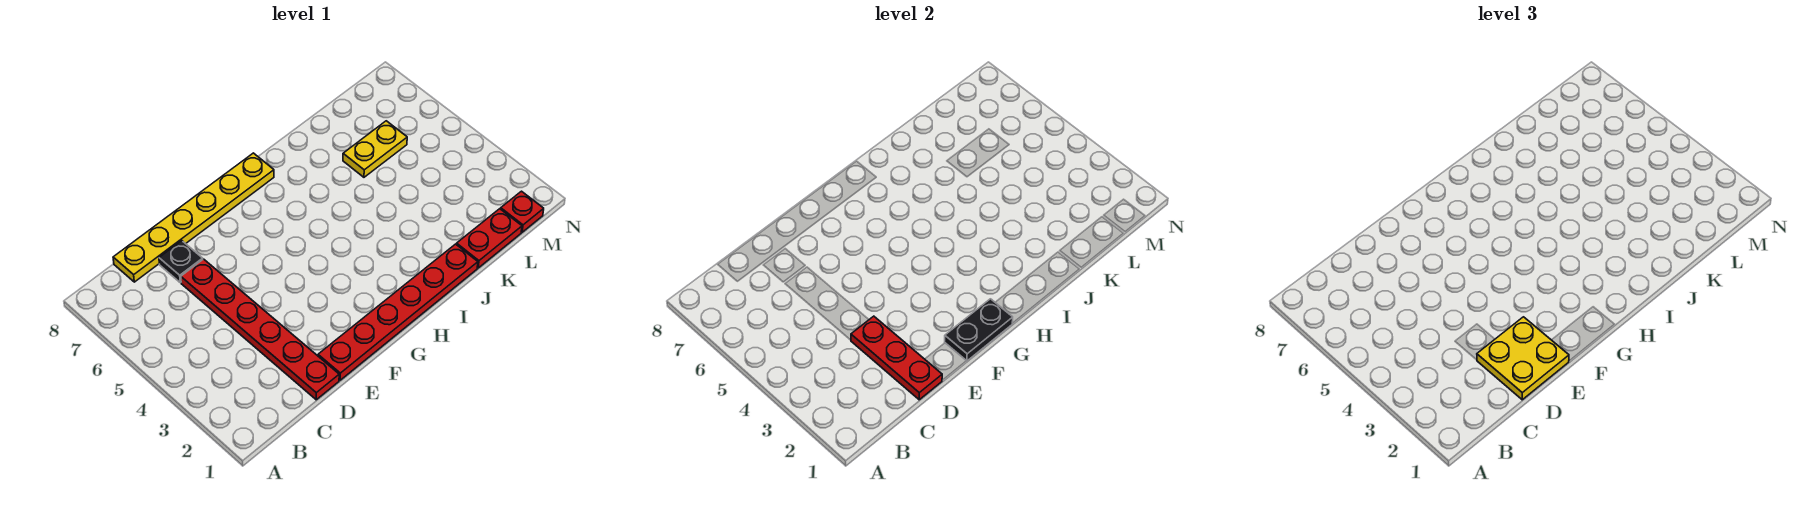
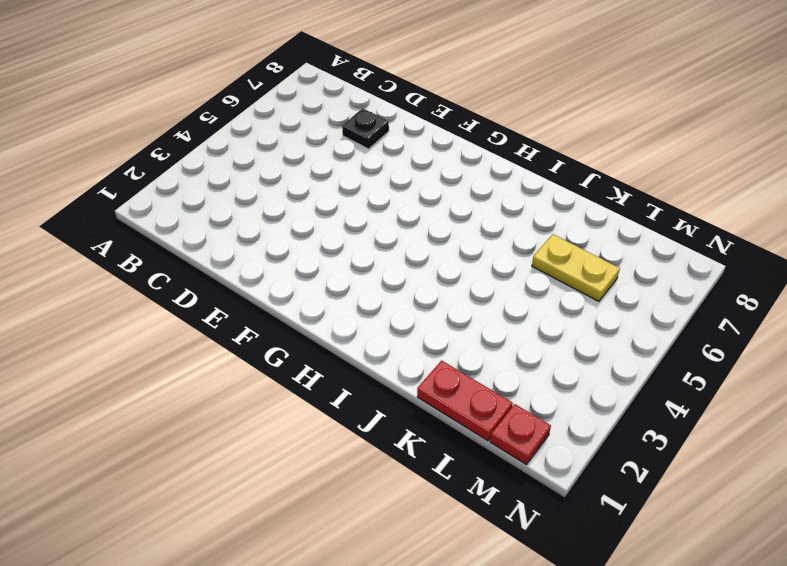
none -> yellow plate C8:H8 level 1
none -> red plate D1:D6 level 1

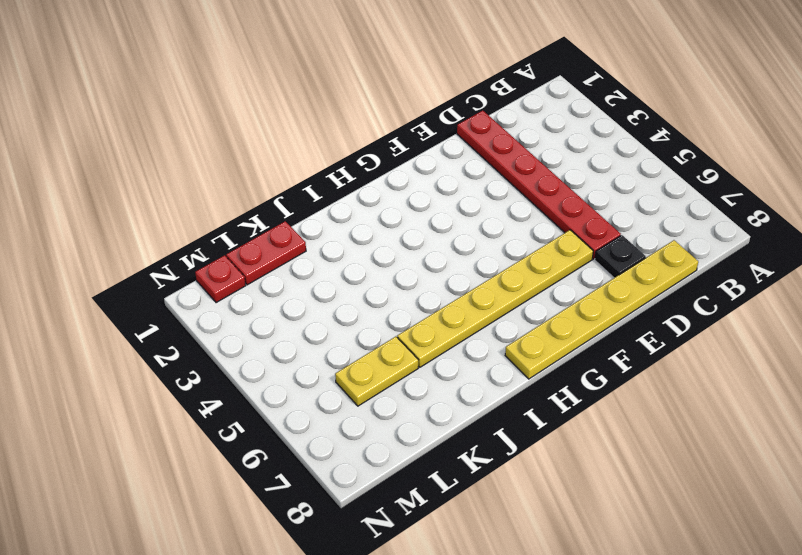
yellow plate E6:J6 level 1 -> none
none -> red plate E1:J1 level 1
none -> red plate D1:D3 level 2

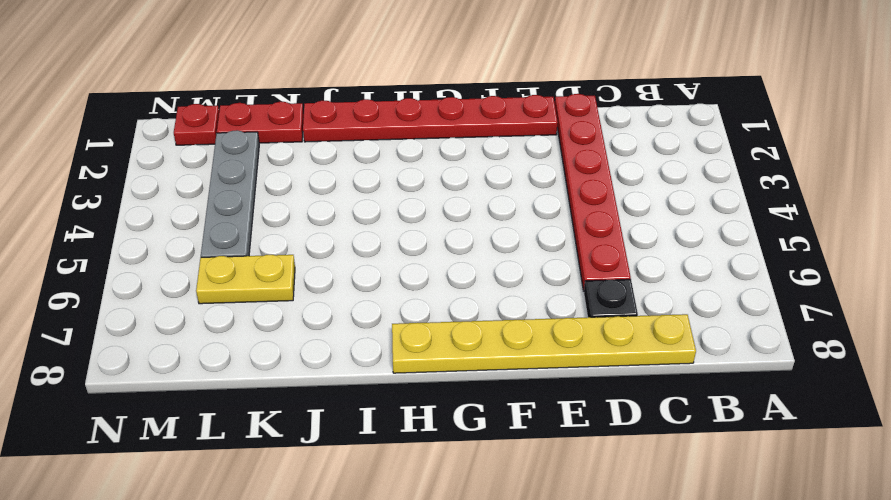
grey plate L2:L5 level 1 -> none
none -> red plate D1:D3 level 2
none -> black plate F1:G1 level 2

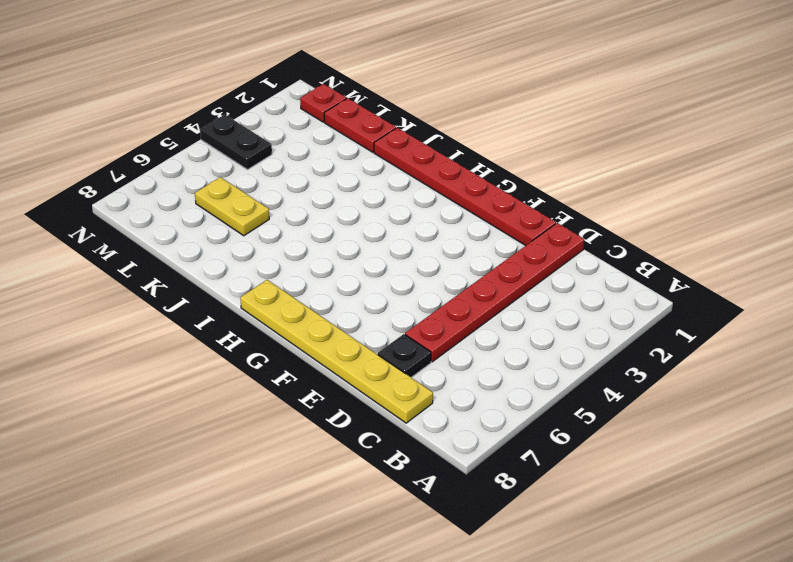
black plate M4:N4 level 1 -> black plate F1:G1 level 2
none -> red plate D1:D3 level 2
none -> yellow plate D1:E2 level 3

